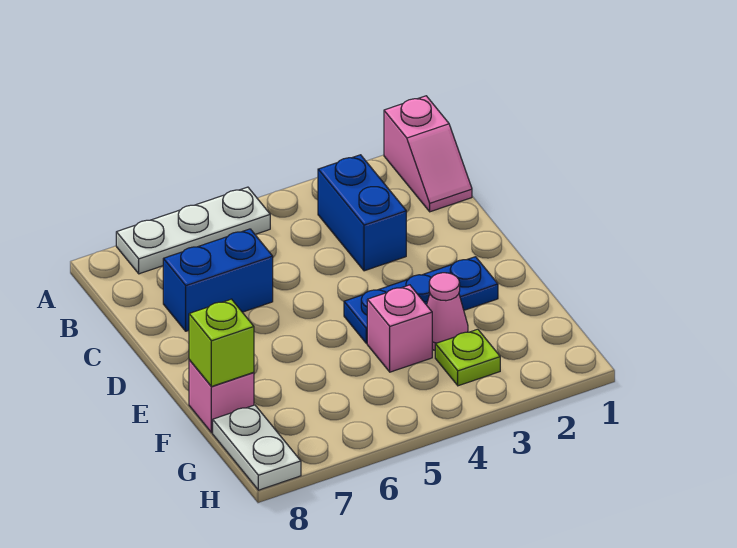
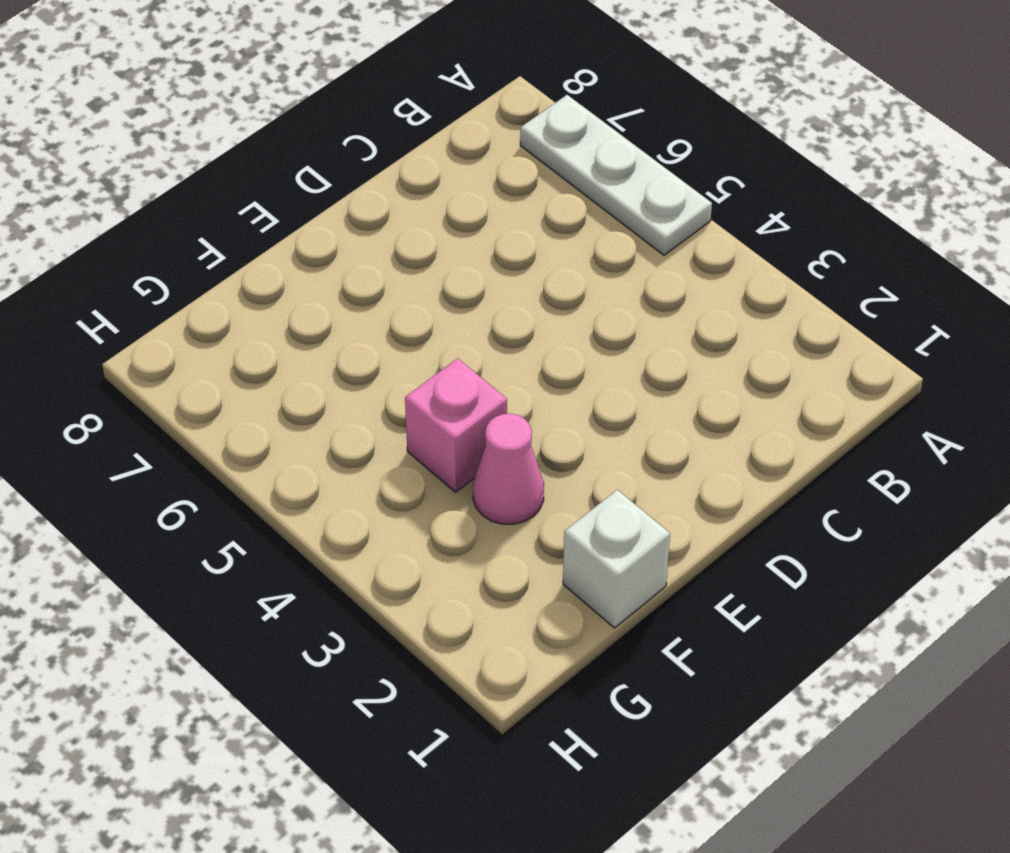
white brick F1 level 1 -> none
none -> pink slope A1:B1 level 1 top A
none -> blue brick B3:C3 level 1

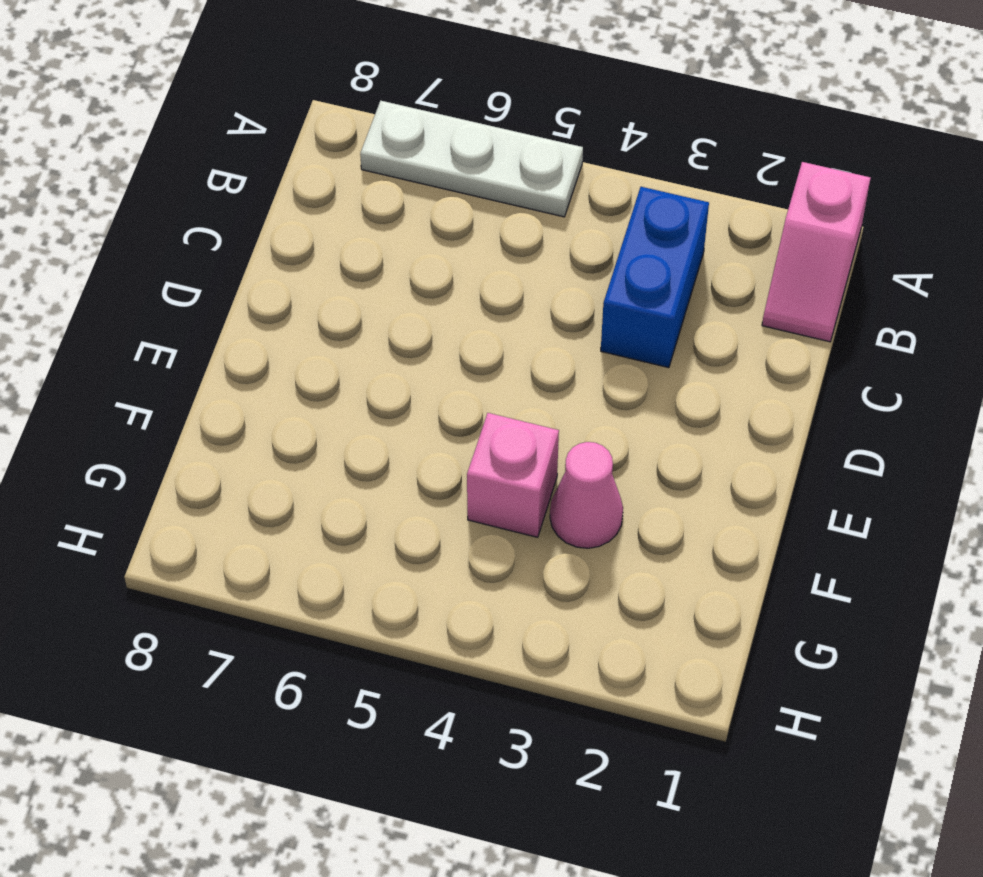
none -> blue brick C6:C7 level 1
none -> blue plate E2:E4 level 1

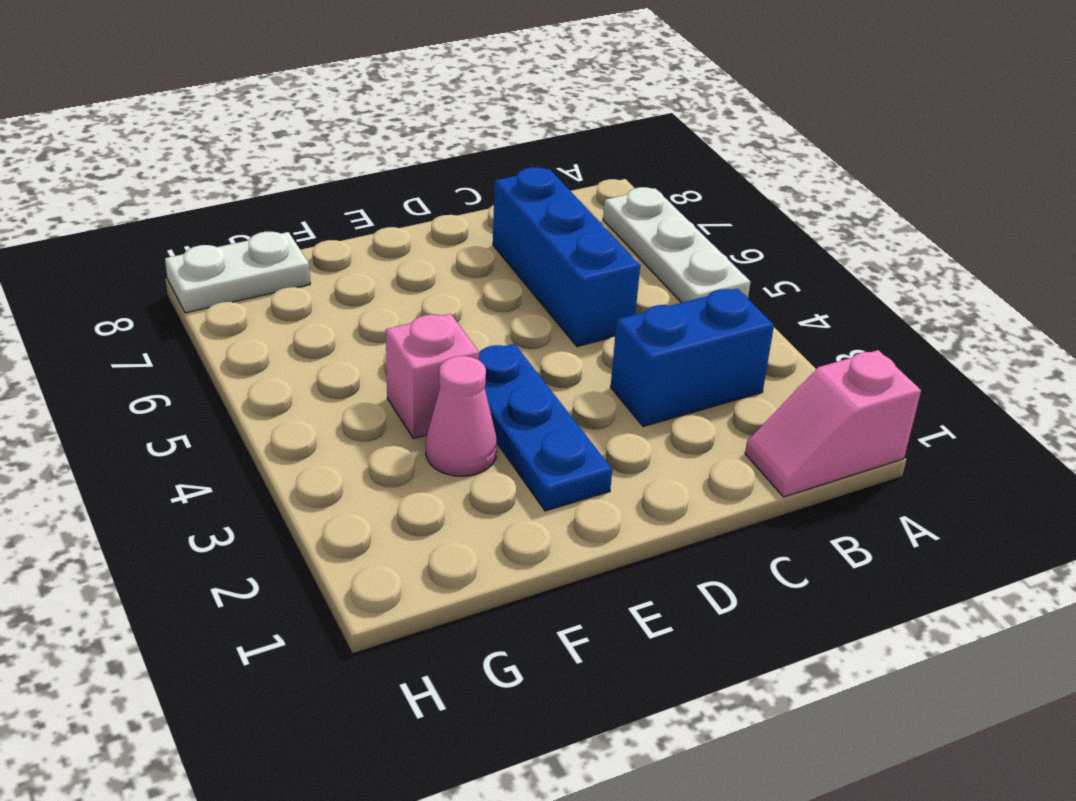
blue brick C5:C7 level 1 -> blue brick C6:C7 level 1
none -> pink brick F8 level 1
none -> lime plate G3 level 1

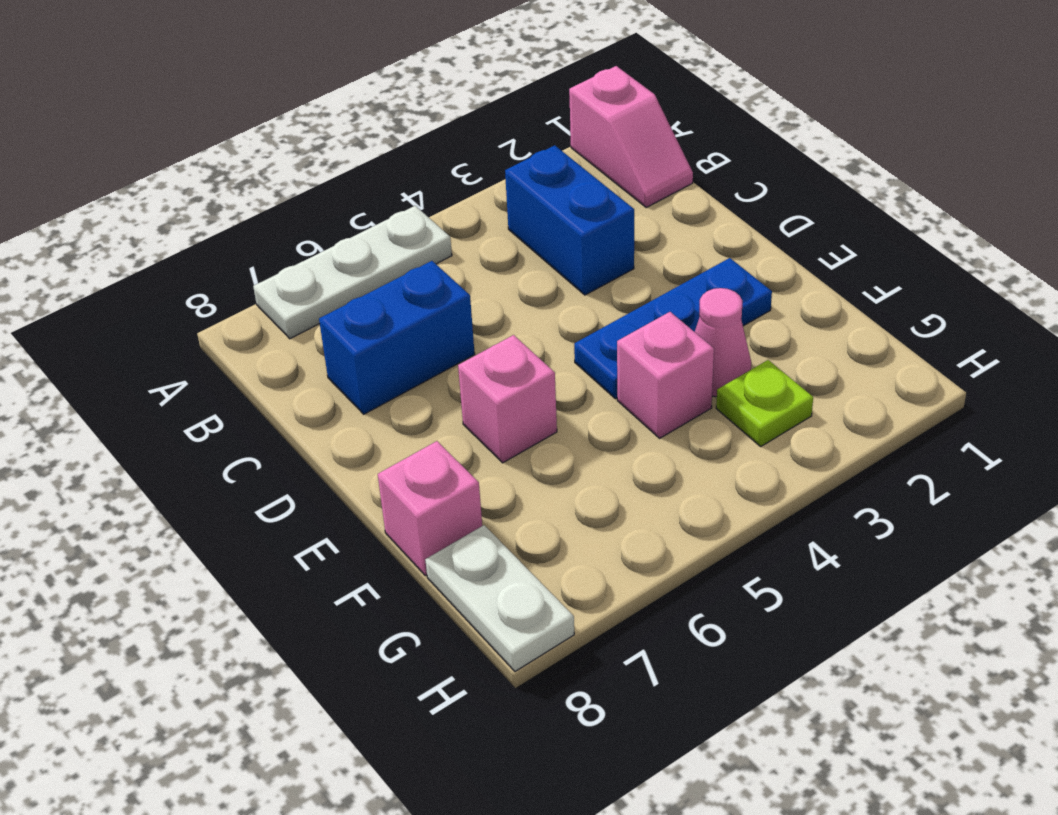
pink brick E6 level 1 -> none
none -> lime brick F8 level 2

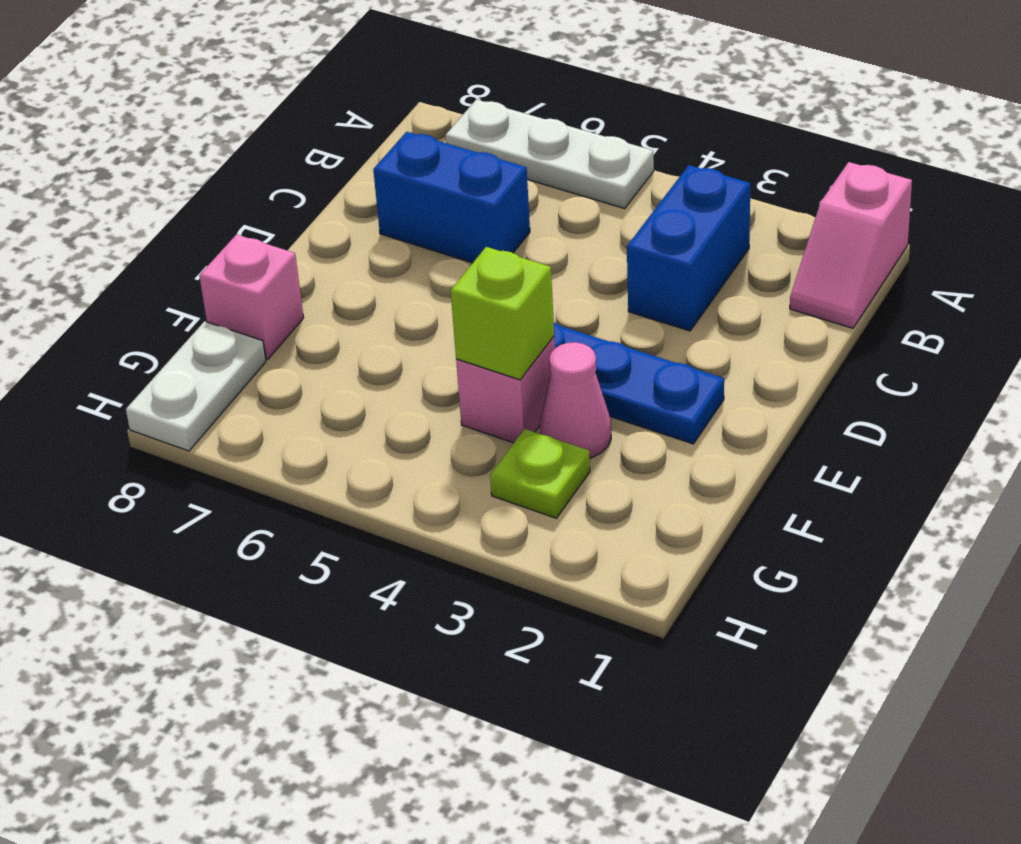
lime brick F4 level 2 -> lime brick F8 level 2

